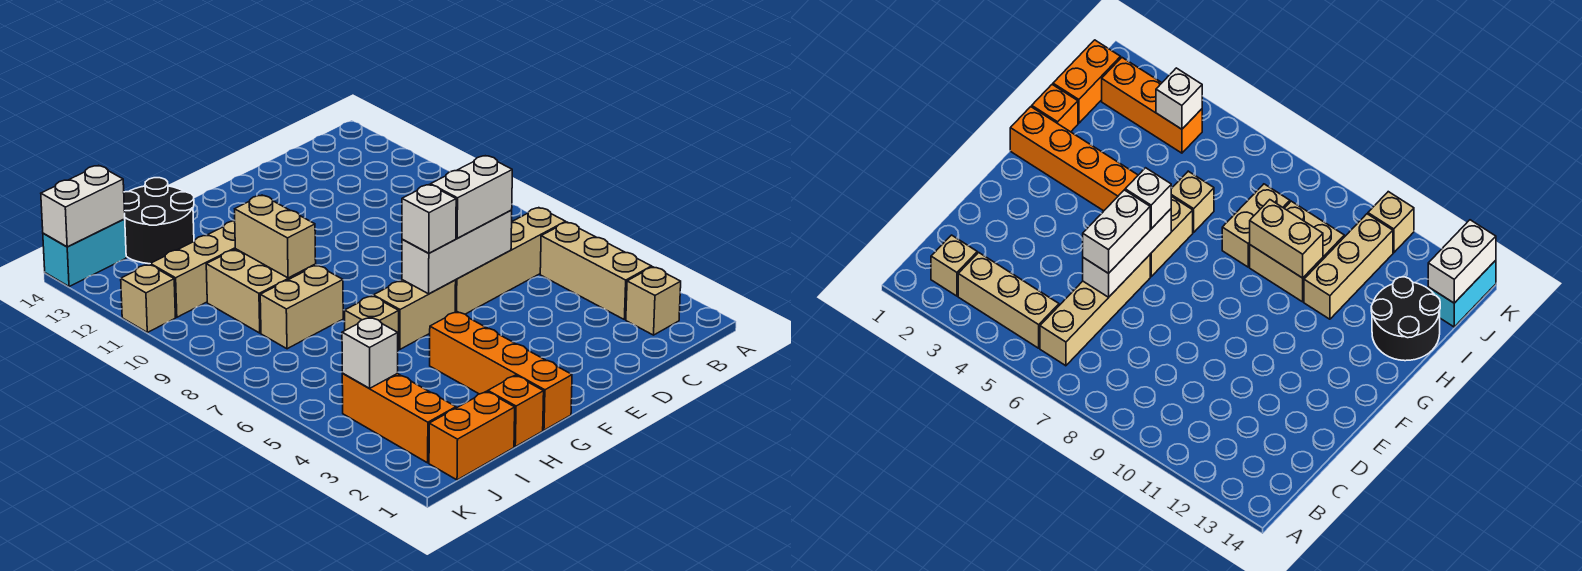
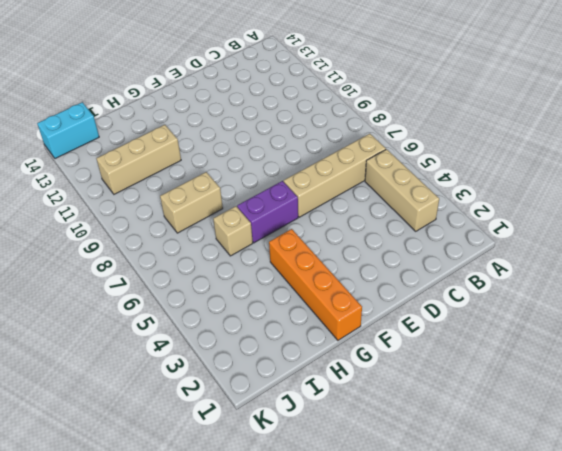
purple brick F6:G6 level 1 -> tan brick F6:G6 level 1
none -> tan brick B2 level 1
none -> orange brick H1 level 1
none -> tan brick H9:I10 level 1

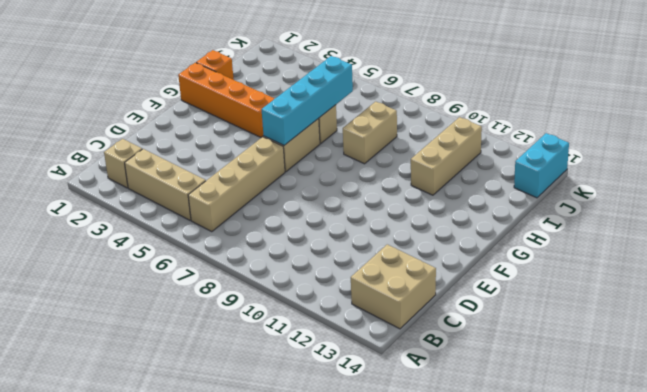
tan brick B13:C14 level 1 -> tan brick H9:I10 level 1
cyan brick F6:I6 level 2 -> white brick D6:F6 level 2
none -> black round brick H13:I14 level 1
none -> orange brick I1:J1 level 1
none -> orange brick J2:J4 level 1

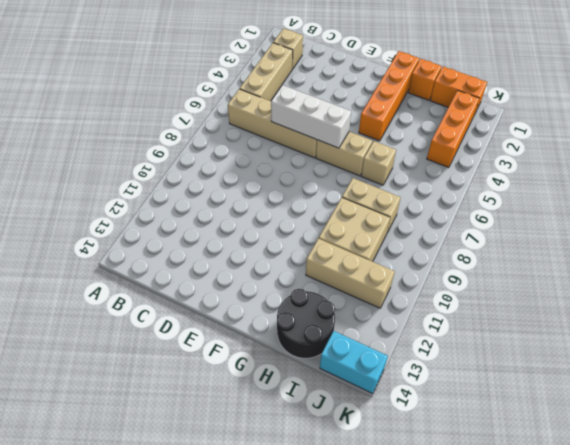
none -> tan brick K11 level 1
none -> tan brick H9:H10 level 2
none -> white brick J4 level 2

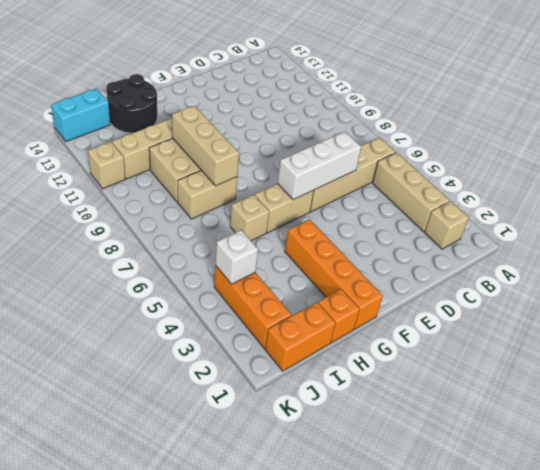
tan brick H8:H10 level 2 -> tan brick H9:H10 level 2
none -> white brick J14:K14 level 2
none -> white brick D6:E6 level 3
none -> white brick F6 level 3

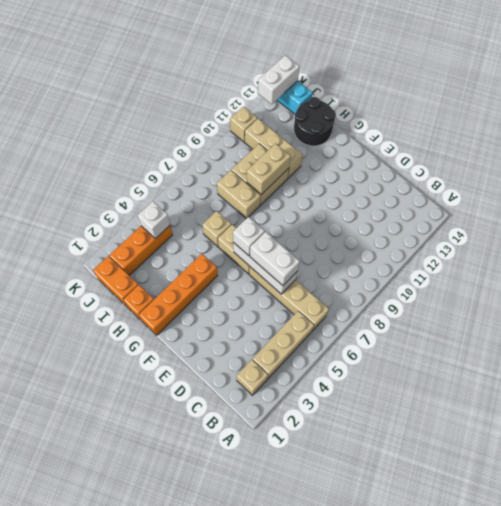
white brick K13:K14 level 2 -> white brick J14:K14 level 2

